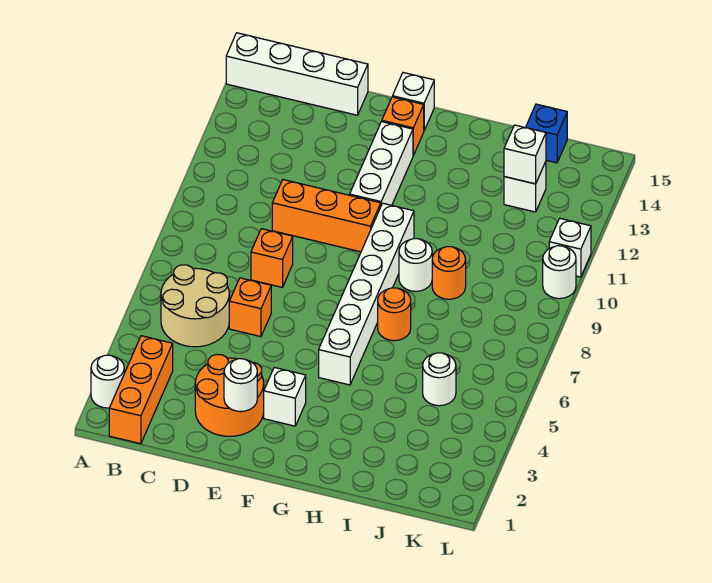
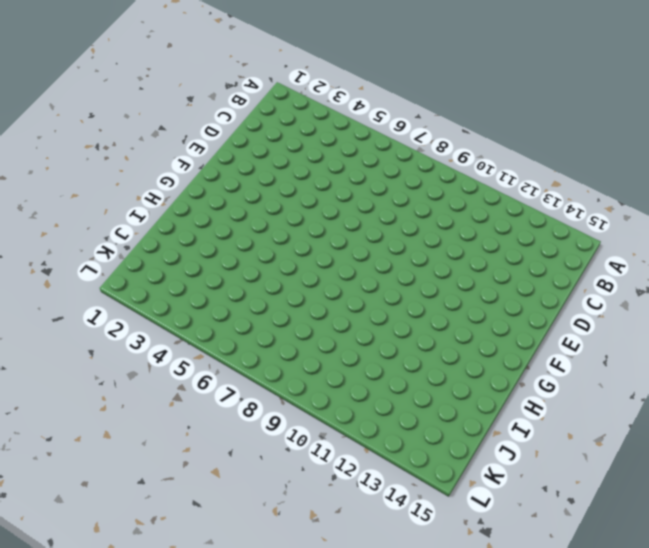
none -> white round brick A2 level 1
none -> white brick A15:D15 level 1
none -> orange brick B1:B3 level 1

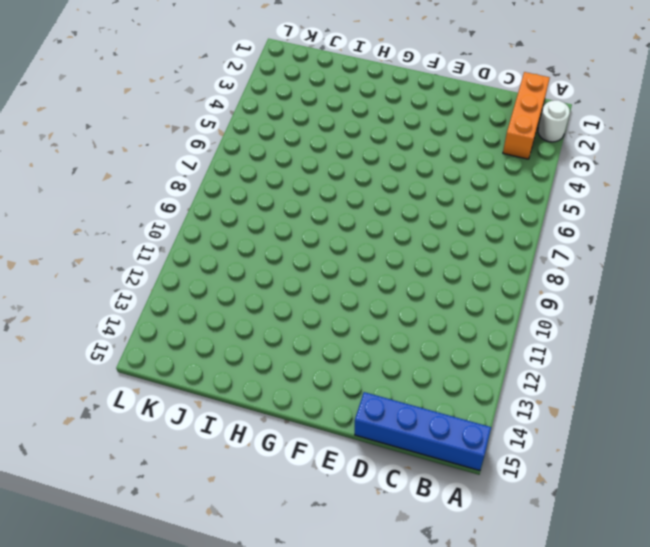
blue brick A15:D15 level 1 -> white brick A15:D15 level 1
none -> tan round brick B5:C6 level 1
none -> orange round brick D2:E3 level 1
none -> orange brick D6 level 1

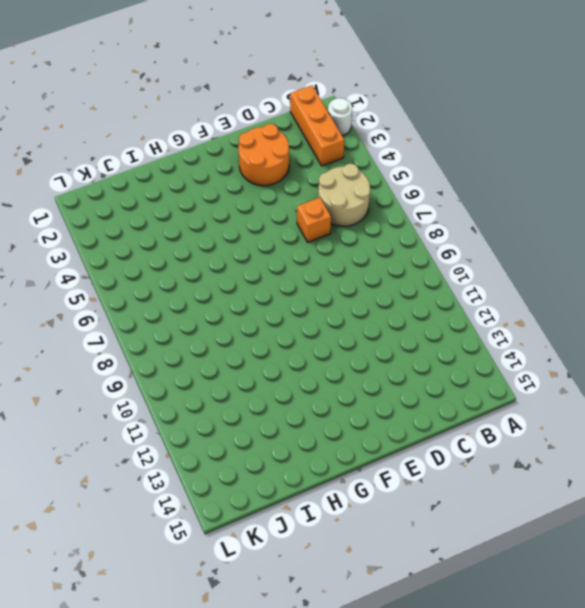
none -> white brick A15:D15 level 1
none -> orange brick D8 level 1
none -> orange brick D10:F10 level 1

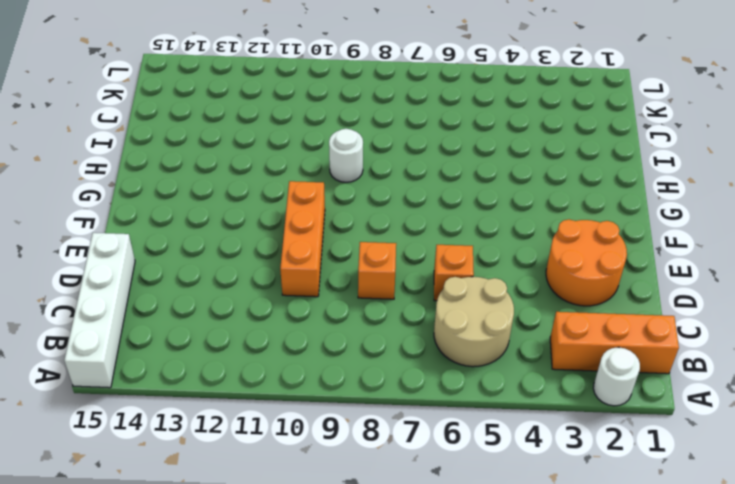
none -> white brick F3 level 1
none -> white brick F11:F13 level 1
none -> orange brick F14 level 1

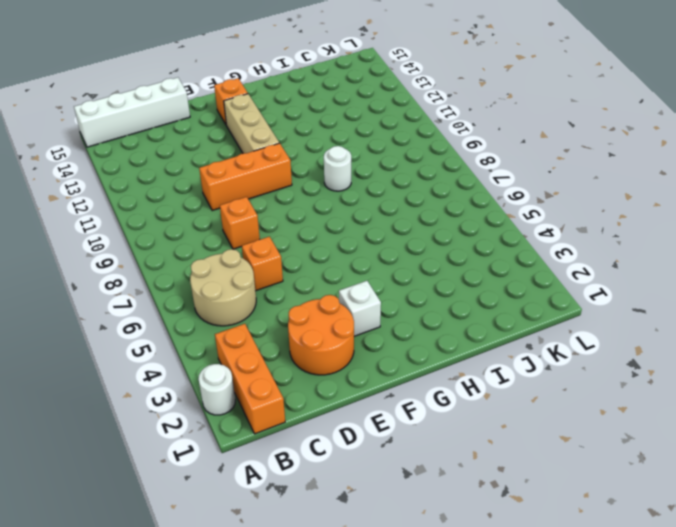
tan brick F11:F13 level 1 -> white brick F11:F13 level 1
none -> white brick F15 level 1
none -> white brick G5:G10 level 1
none -> orange round brick H7 level 1

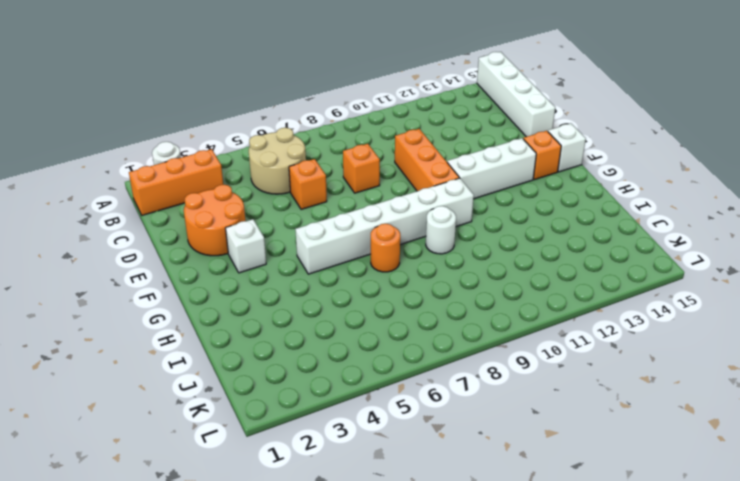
none -> orange round brick I9 level 1
none -> white round brick J5 level 1
none -> white brick J13 level 1

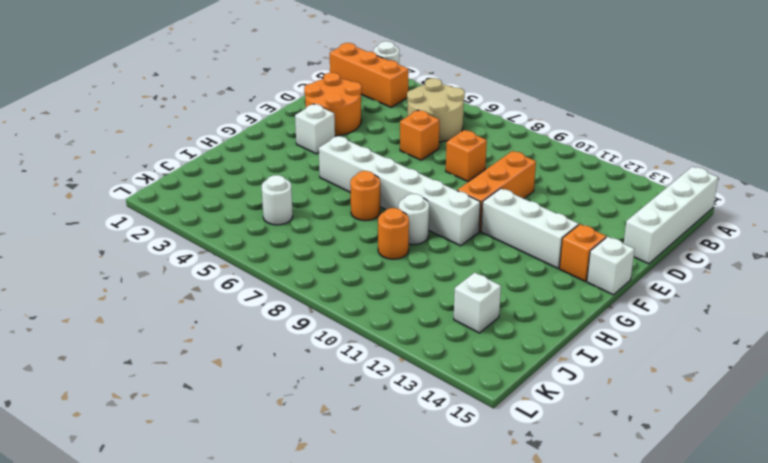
none -> blue brick J15 level 1
none -> white round brick L10 level 1
none -> white brick L11 level 1

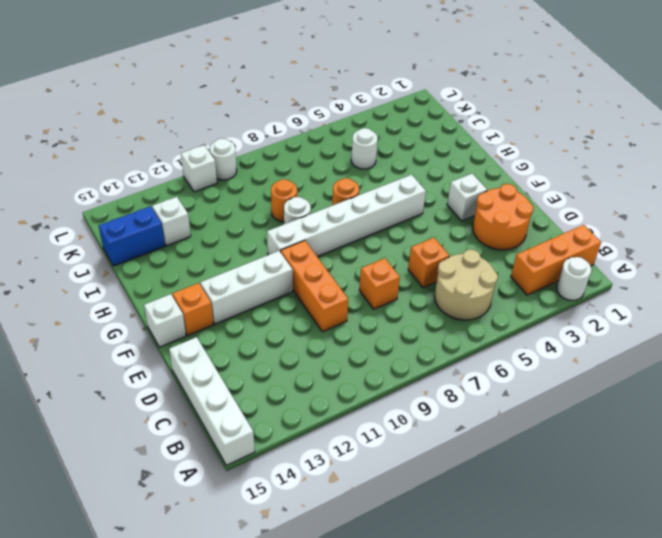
blue brick J14:J15 level 1 -> blue brick J15 level 1
none -> white round brick E2 level 2
none -> white brick J13 level 2

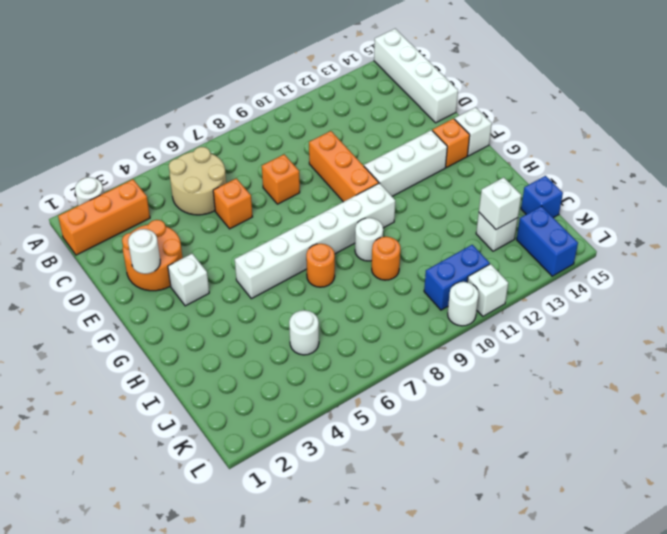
blue brick K10:K11 level 1 -> none
blue brick K14:L14 level 1 -> none

